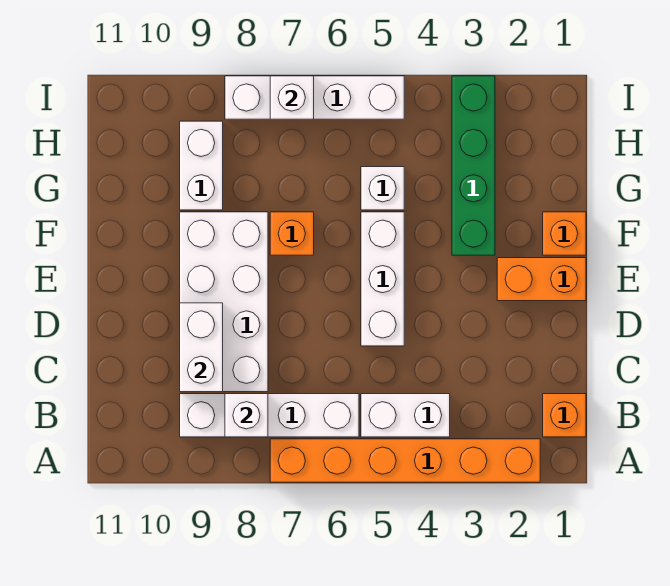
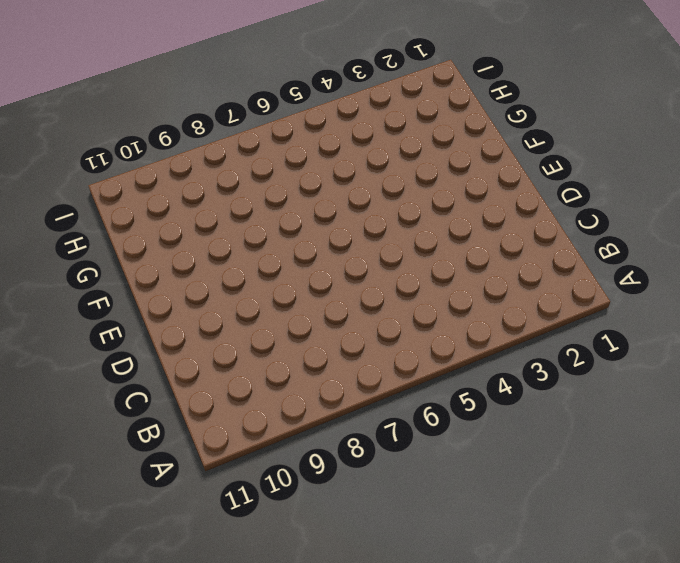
none -> orange brick A2:A7 level 1
none -> orange brick B1 level 1
none -> white brick B4:B5 level 1

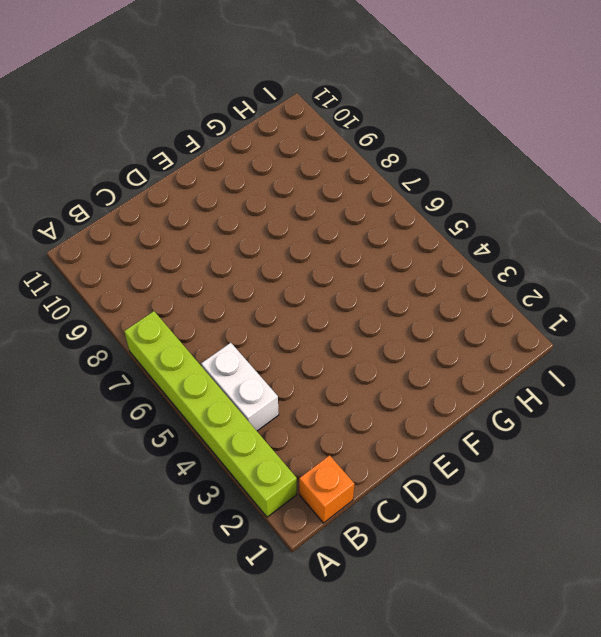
lime brick A2:A7 level 1 -> orange brick A2:A7 level 1
none -> white brick B6:B9 level 1
none -> white brick C8:F9 level 1
none -> white brick D5:F5 level 1

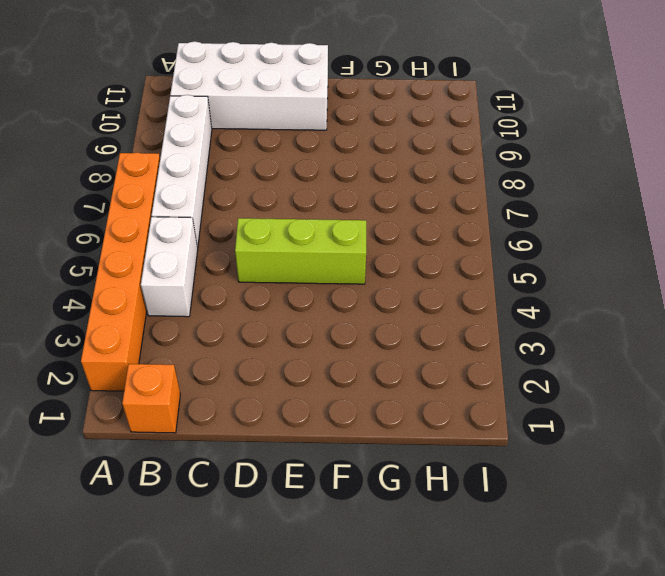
white brick B10:E11 level 1 -> white brick C8:F9 level 1
lime brick D5:F5 level 1 -> white brick D5:F5 level 1
none -> orange brick E1:E2 level 1
none -> orange brick F1 level 1
none -> green brick F3:I3 level 1

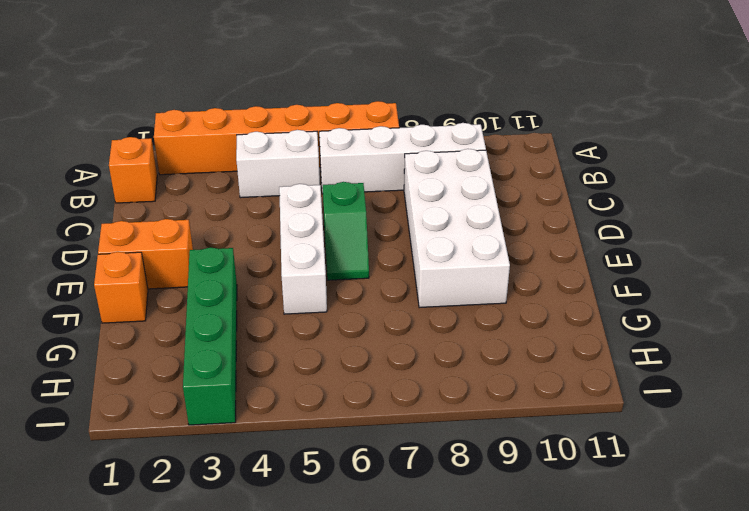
green slope D6:E6 level 1 top D -> none
none -> orange brick F7 level 1
none -> white brick G5 level 1
none -> white brick G9:H9 level 1

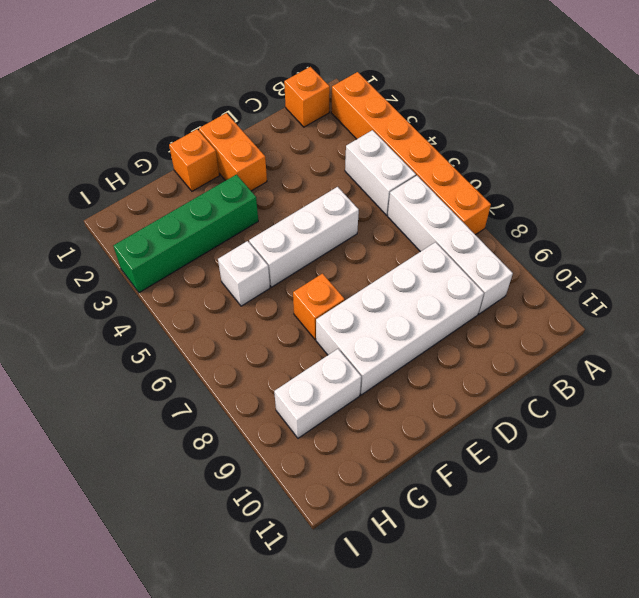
none -> white brick I5:I8 level 1
none -> white brick B8 level 2
none -> white brick C9:D9 level 2

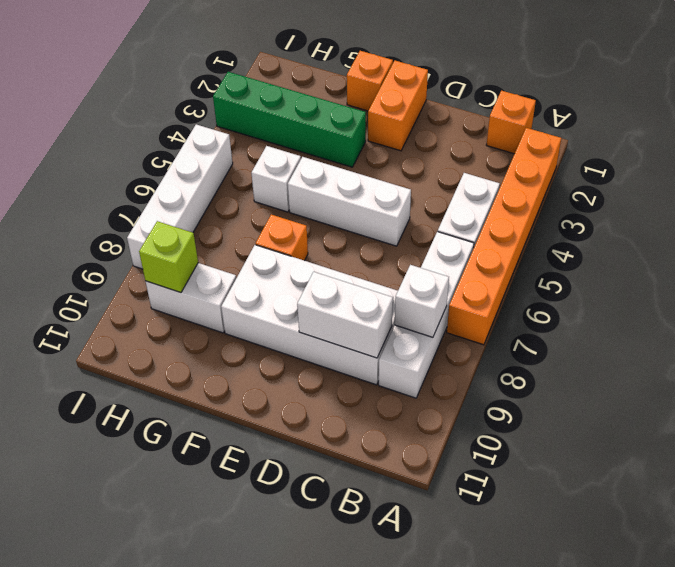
lime brick H9 level 2 -> none
none -> white brick I7 level 2

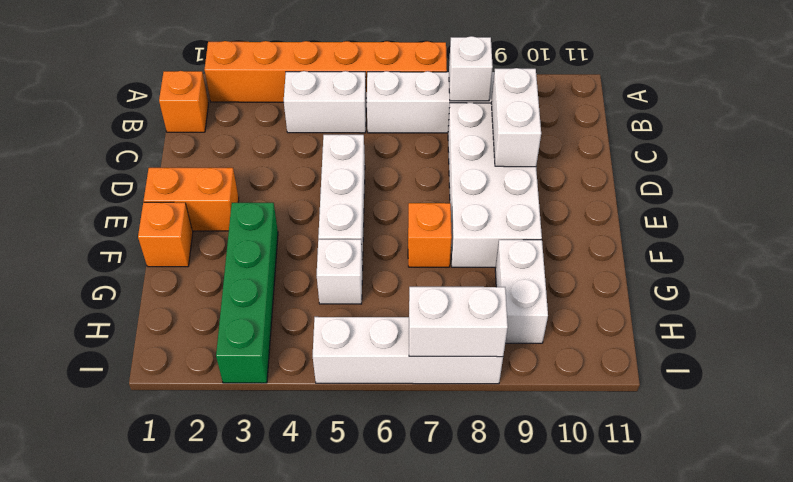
white brick I7:I8 level 2 -> white brick I7 level 2

